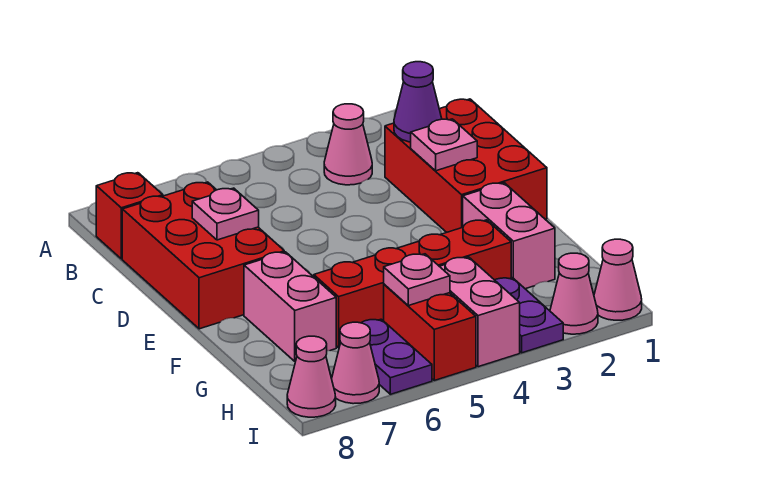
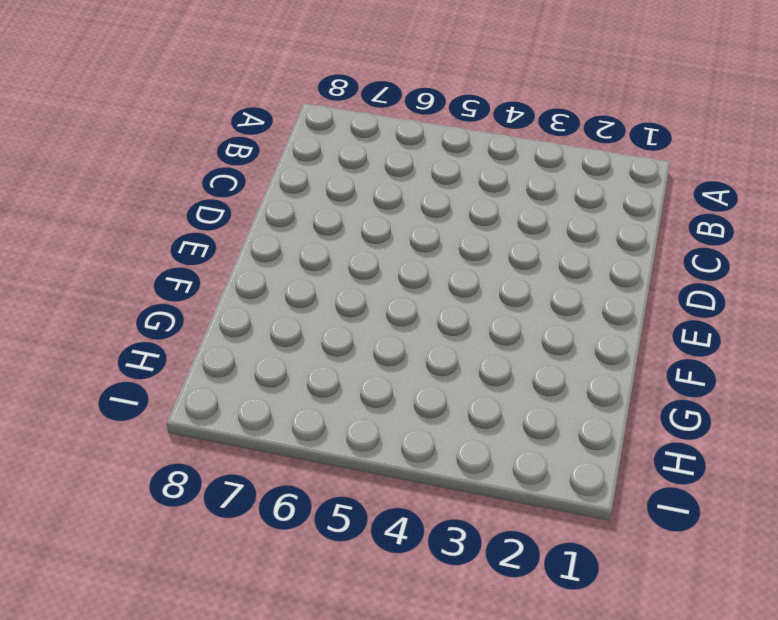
none -> pink cone B3 level 1
none -> red brick B8 level 1
none -> red brick C1:E2 level 1

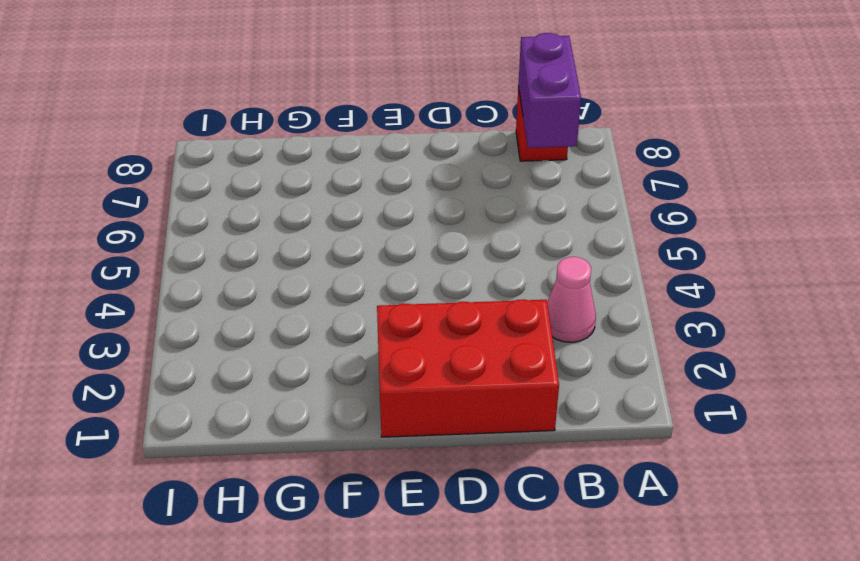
purple brick B7:B8 level 2 -> none
none -> red brick C7:E8 level 1
none -> pink brick F2:G2 level 1
none -> pink brick F7:G7 level 1

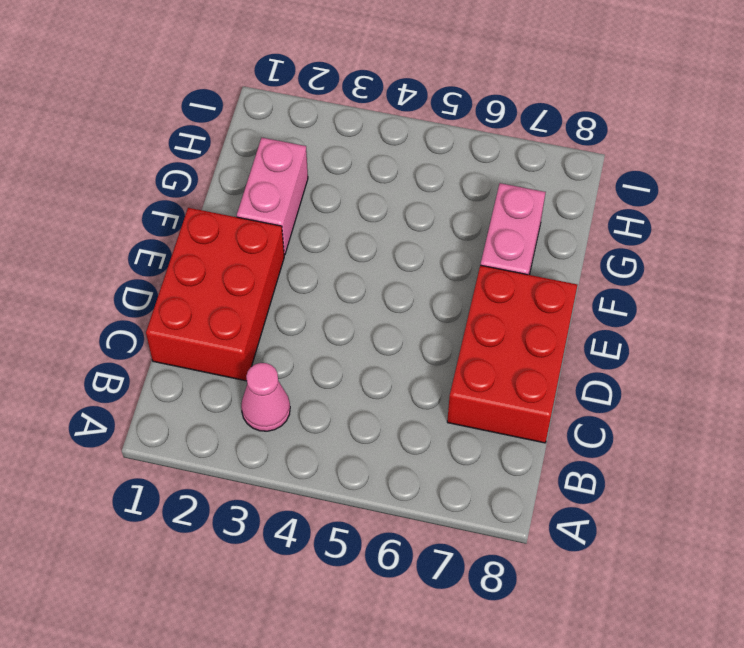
none -> red brick B8 level 1
none -> red brick G3:G6 level 1
none -> purple plate H3:I3 level 1

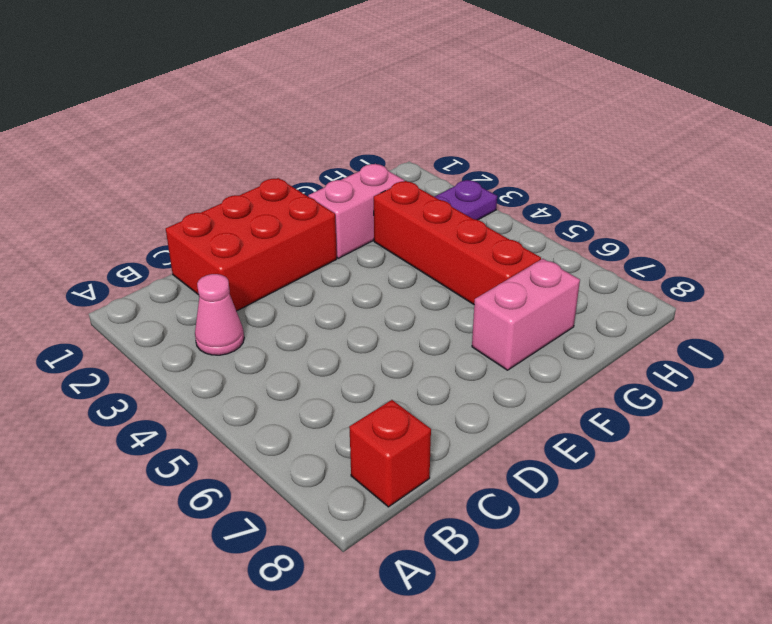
none -> red brick C7:E8 level 1
none -> pink brick H4:I4 level 1
none -> red brick H5:I5 level 1

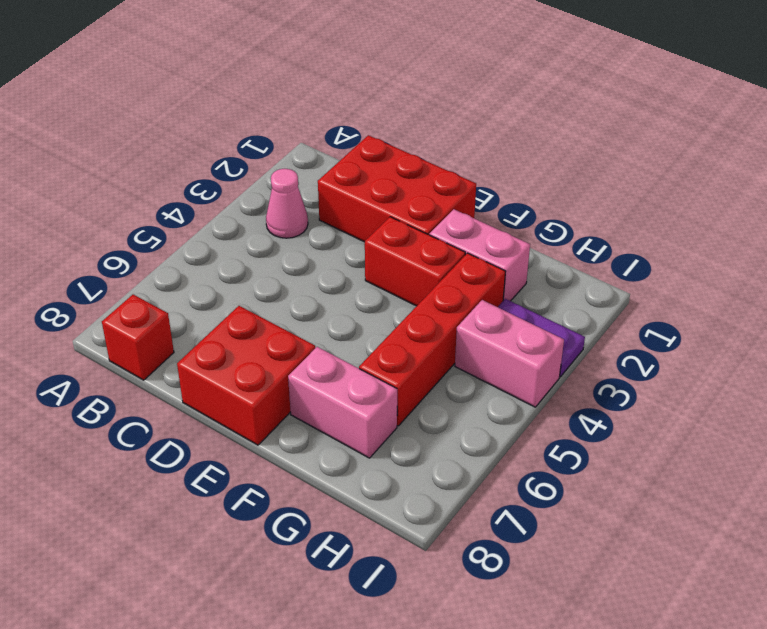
red brick D7:E8 level 1 -> red brick C7:E8 level 1
red brick E3:F3 level 1 -> red brick H5:I5 level 1
none -> purple plate H6:I6 level 1
none -> pink cone I1 level 1
none -> pink cone I2 level 1

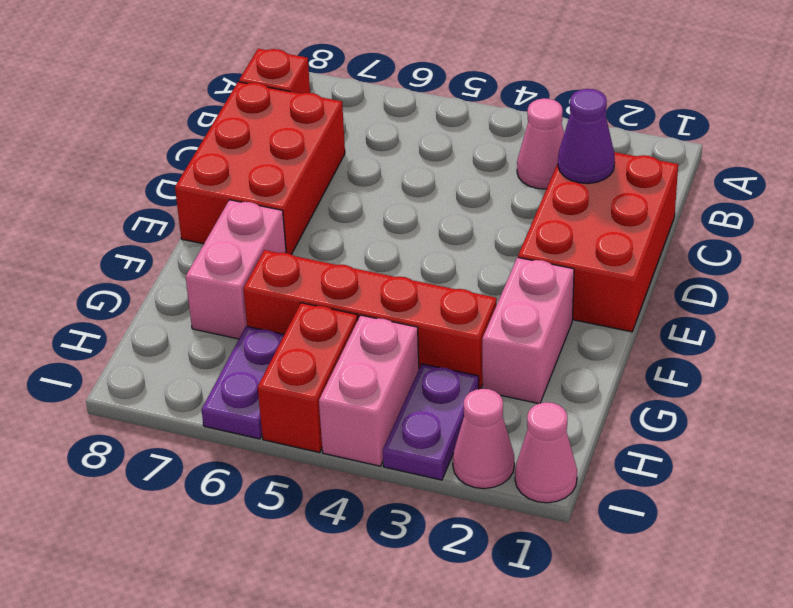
none -> pink cone I7 level 1
none -> pink cone I8 level 1
none -> pink plate D2 level 2

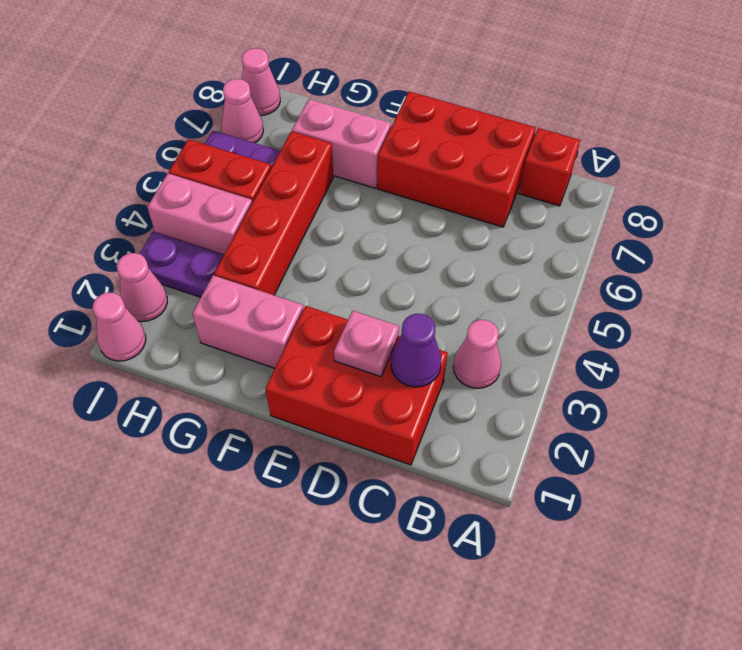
none -> pink plate D7 level 2
none -> pink plate H5 level 2

